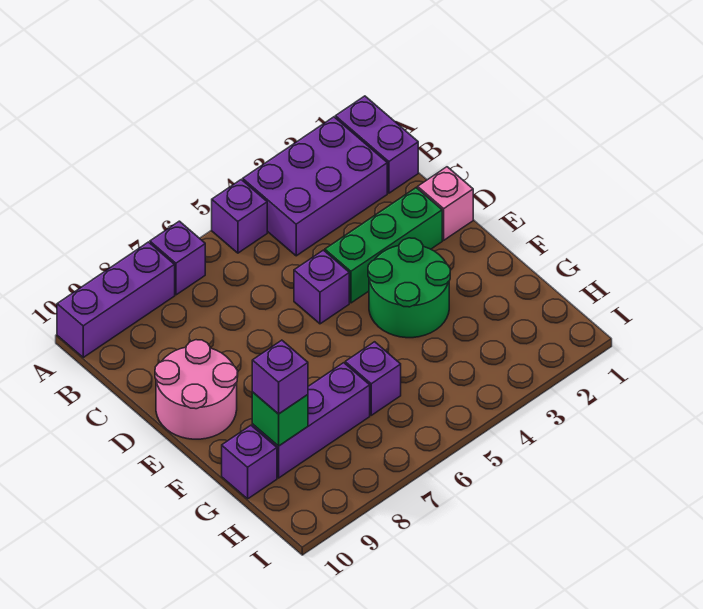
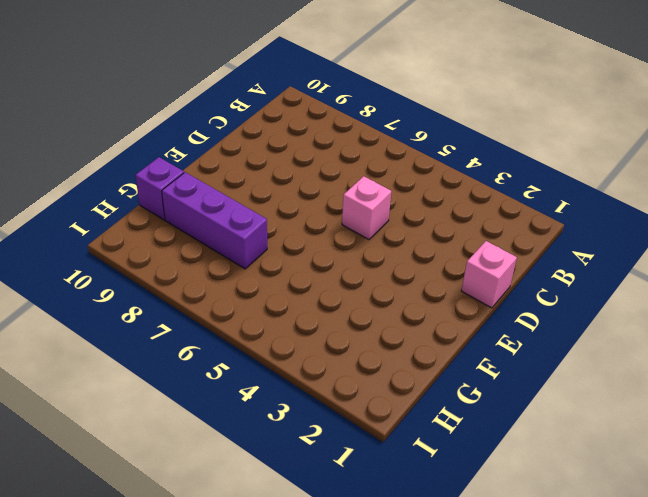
pink brick D5 level 1 -> purple brick D5 level 1
none -> purple brick A1:B1 level 1
none -> purple brick A2:B4 level 1
none -> purple brick A5 level 1

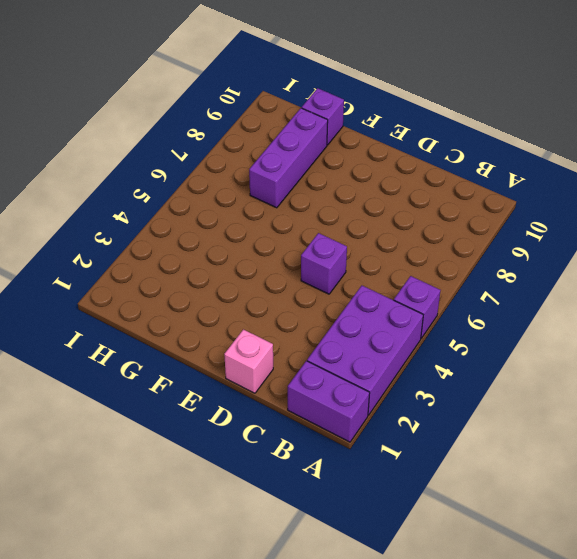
none -> purple brick A7 level 1
none -> purple brick A8:A10 level 1
none -> green brick D2:D4 level 1

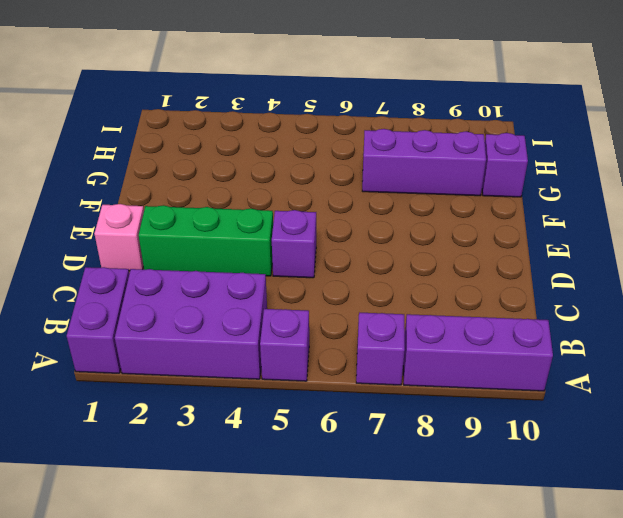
none -> pink round brick D9:E10 level 1
none -> green round brick E3:F4 level 1
none -> purple brick G6 level 1

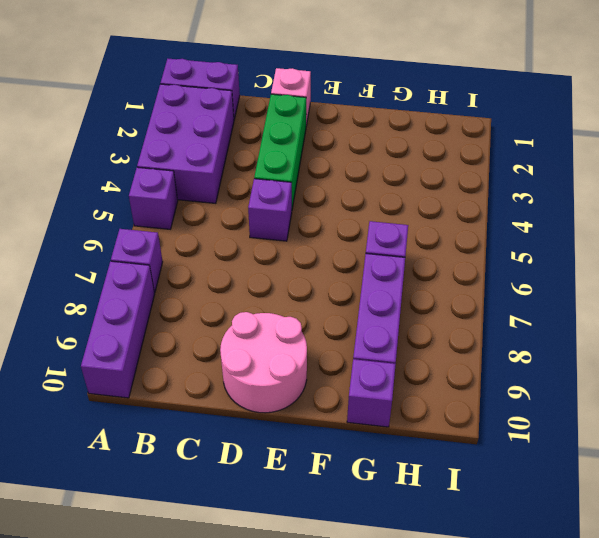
none -> green round brick E3:F4 level 1
none -> green brick G9 level 2
none -> purple brick G9 level 3

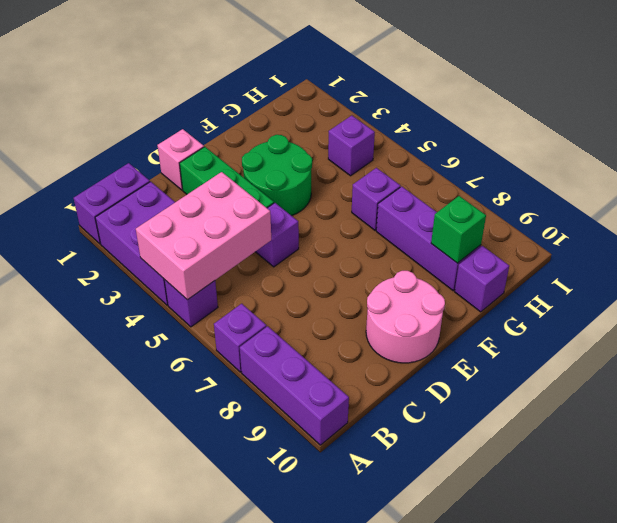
pink brick A4:C5 level 2 -> none
purple brick H4 level 1 -> purple brick G9 level 3

